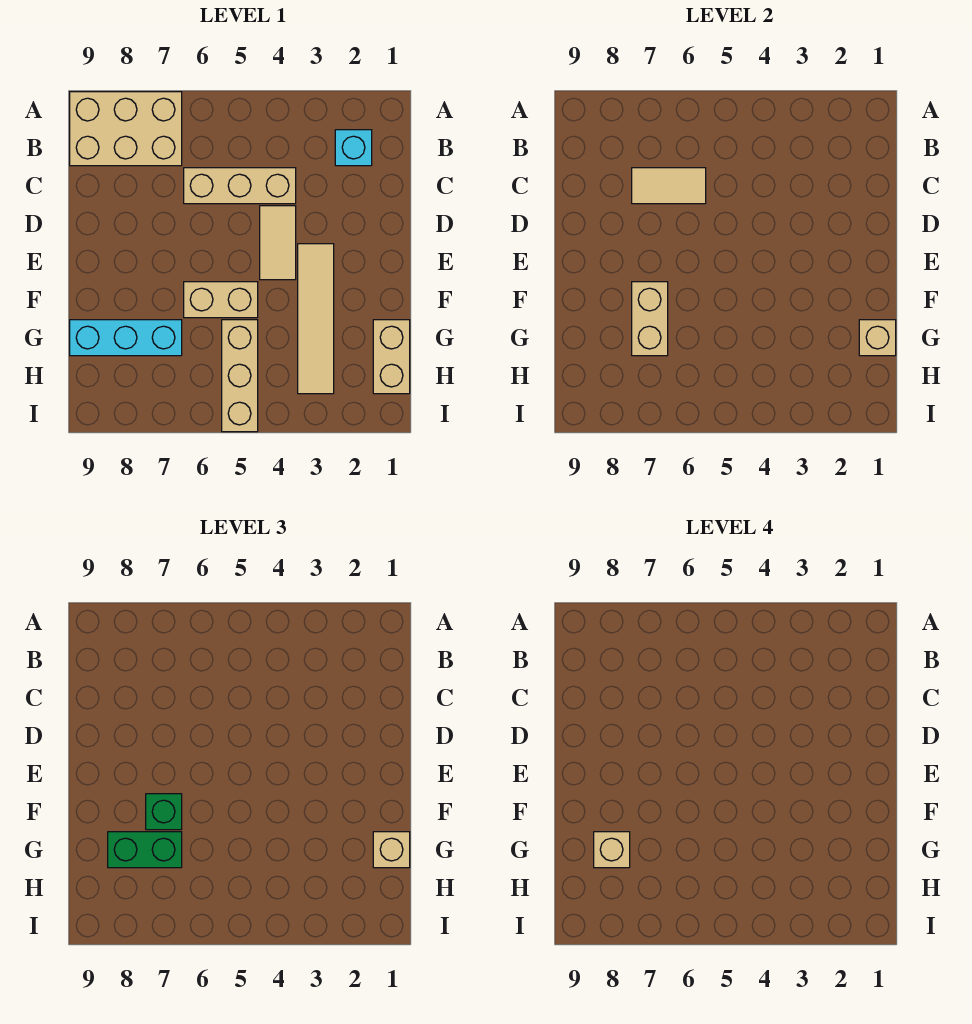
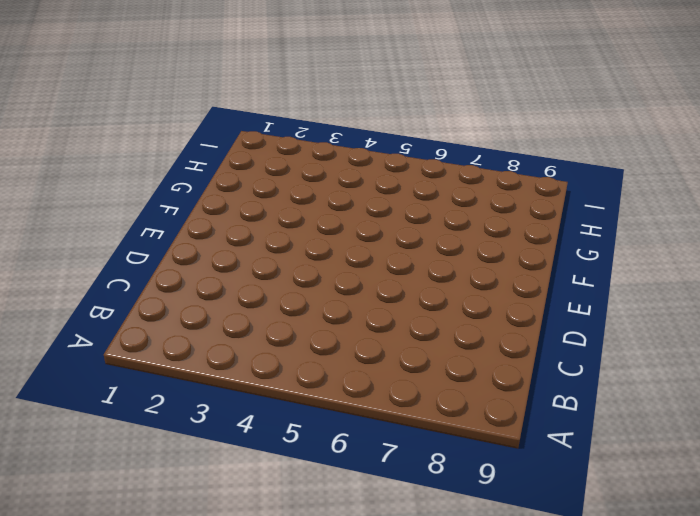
none -> tan brick A7:B9 level 1
none -> cyan brick B2 level 1
none -> tan brick C4:C6 level 1

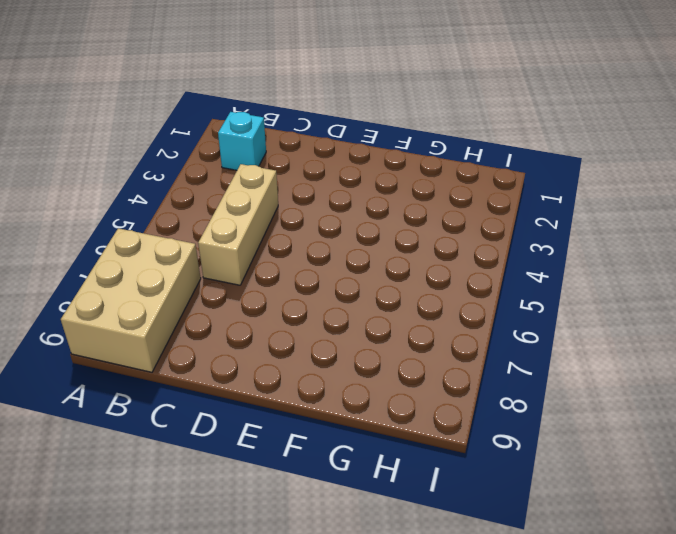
none -> tan tile D4:E4 level 1
none -> tan tile E3:H3 level 1
none -> tan brick F5:F6 level 1

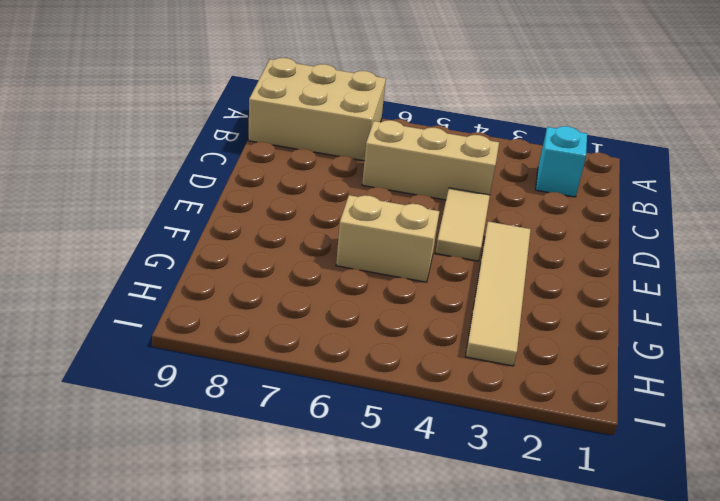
none -> tan brick G1:H1 level 1
none -> tan brick G5:I5 level 1
none -> cyan brick G7:G9 level 1

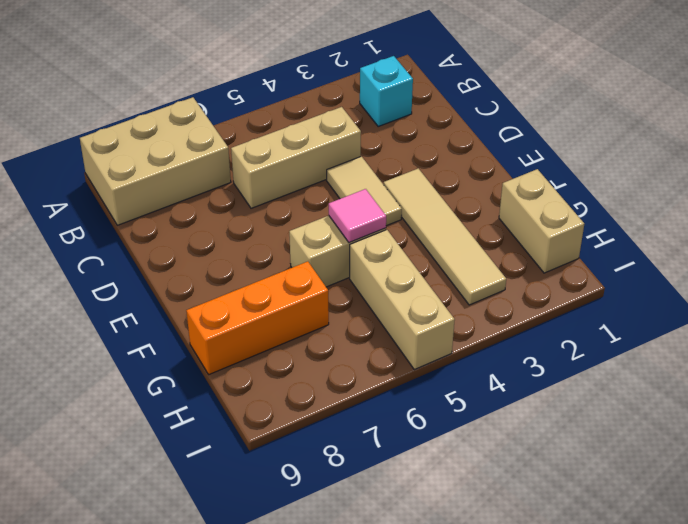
pink tile F5 level 2 -> none
orange brick G7:G9 level 1 -> cyan brick G7:G9 level 1
none -> tan tile C6:C7 level 2
none -> tan brick F7:G7 level 2
none -> tan brick G1 level 2

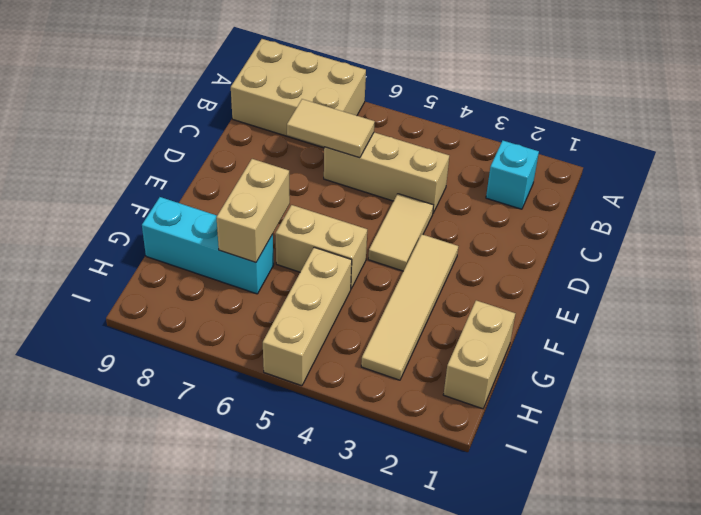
none -> tan brick G1 level 2
none -> green brick F7 level 3
none -> tan brick G1 level 3

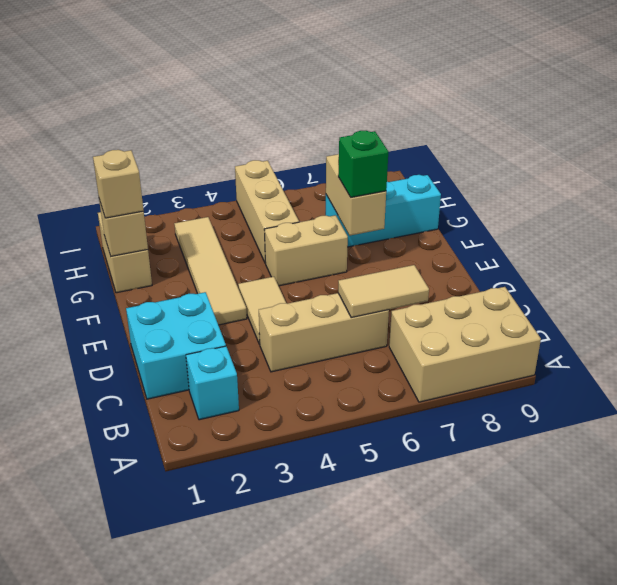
cyan brick C1:D2 level 1 -> none
none -> green brick G7:G8 level 3
none -> tan brick G8 level 4

